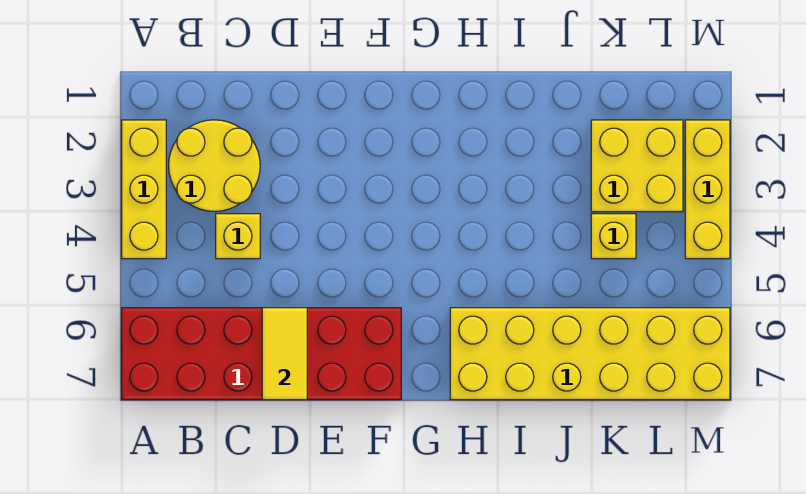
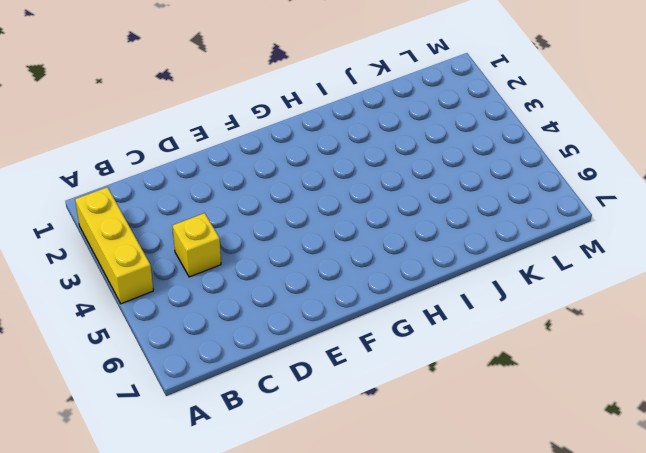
none -> red brick A6:F7 level 1
none -> yellow round brick B2:C3 level 1

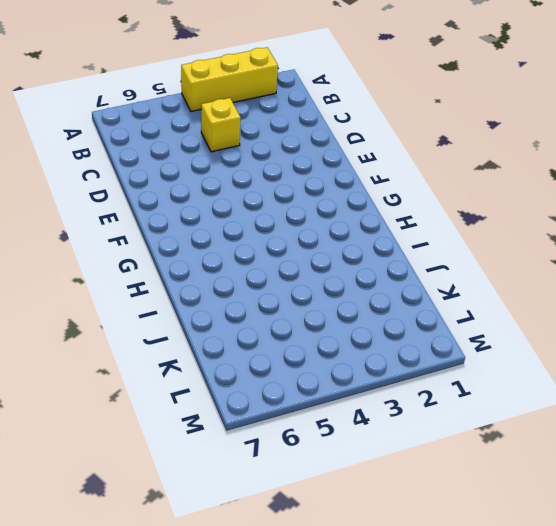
none -> red brick A6:F7 level 1
none -> yellow round brick B2:C3 level 1

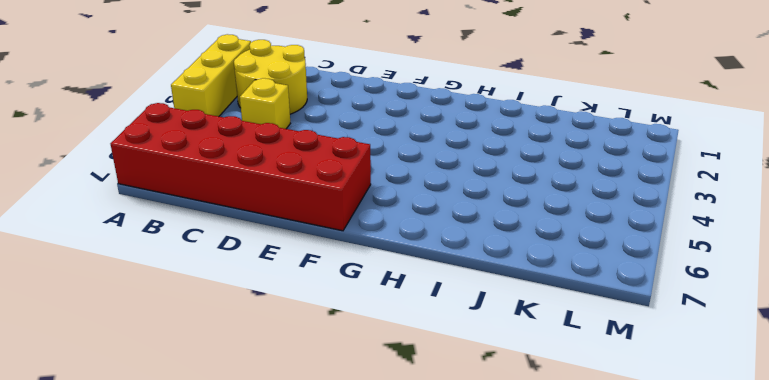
none -> yellow brick H6:M7 level 1
none -> yellow brick K2:L3 level 1

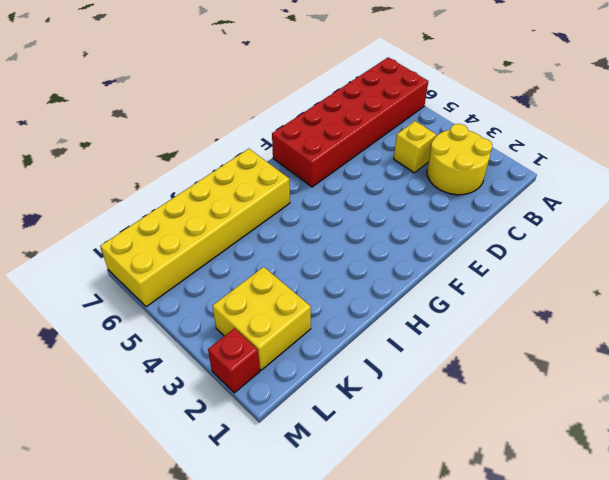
red brick M2 level 1 -> yellow brick M2:M4 level 1
none -> yellow brick A2:A4 level 1
none -> yellow brick K4 level 1

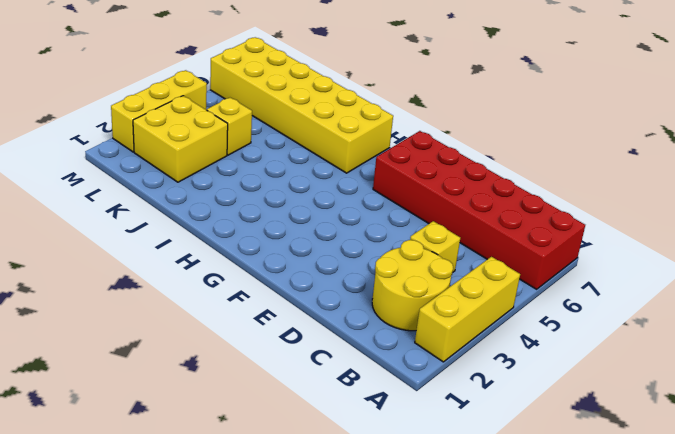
none -> yellow tile D6:D7 level 2

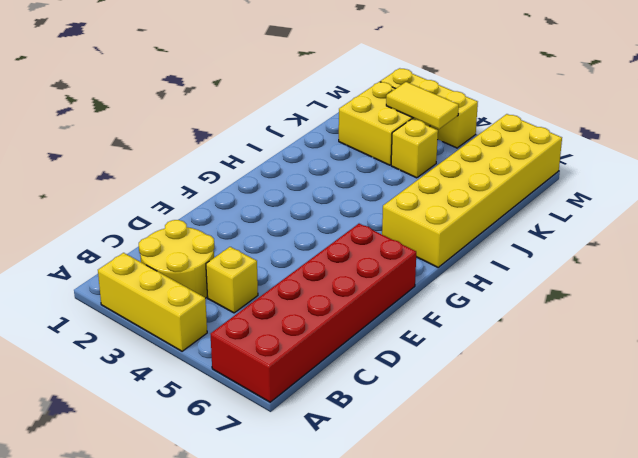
yellow tile L3:L4 level 2 -> yellow tile D6:D7 level 2

